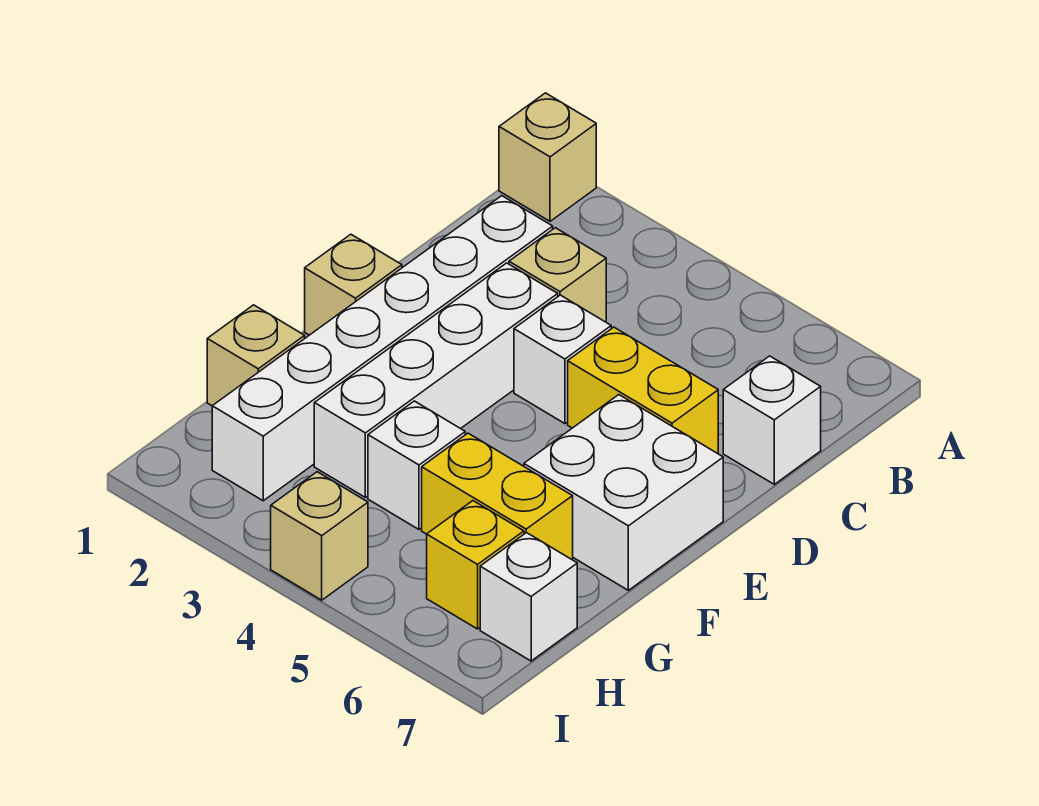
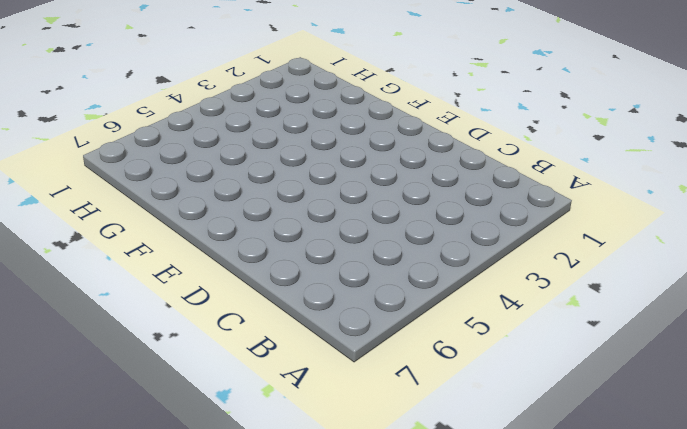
none -> tan brick A1 level 1
none -> white brick C2:H2 level 1
none -> tan brick C3 level 1

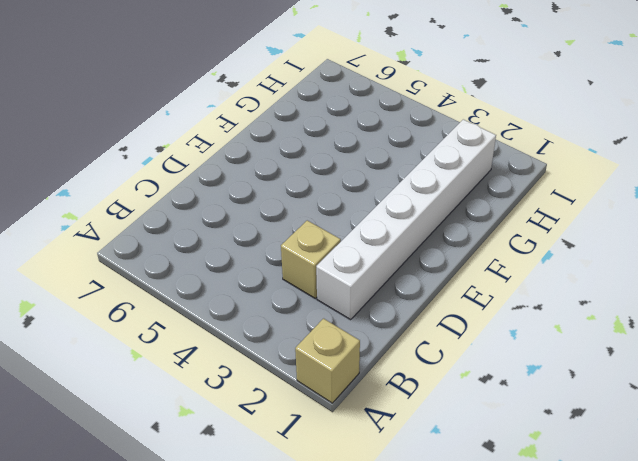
none -> white brick C7 level 1
none -> white brick D3:G3 level 1
none -> white brick D4 level 1

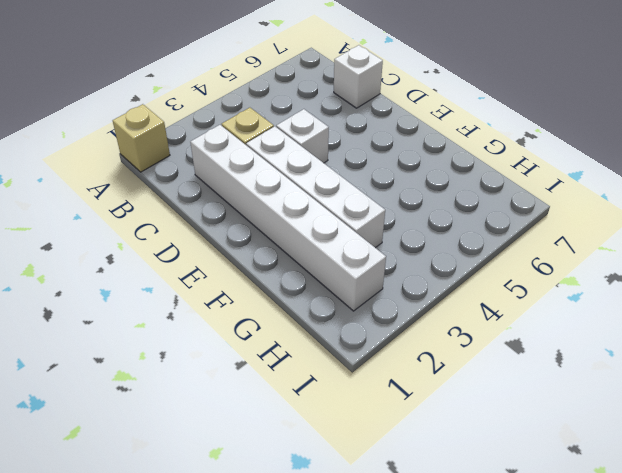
none -> yellow brick D5:D6 level 1
none -> tan brick E1 level 1
none -> white brick E6:F7 level 1

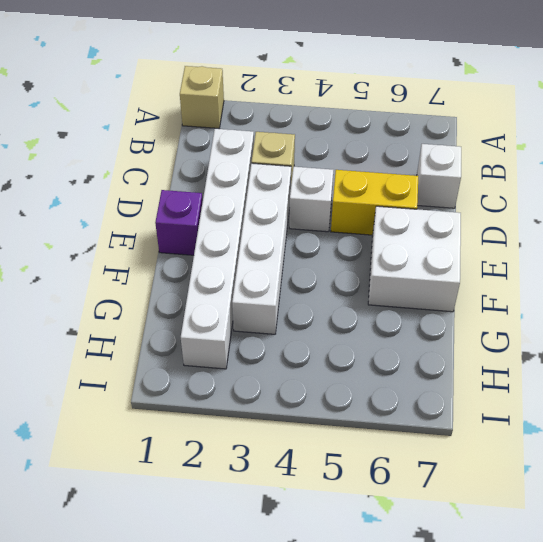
purple brick E1 level 1 -> tan brick E1 level 1
none -> tan brick G1 level 1
none -> white brick G4 level 1
none -> yellow brick G5:G6 level 1

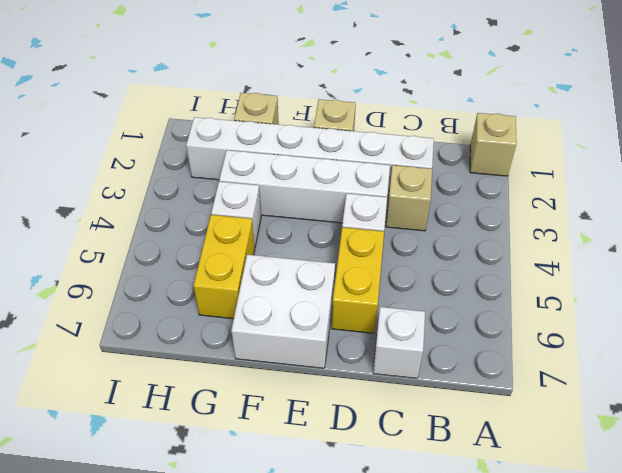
none -> yellow brick H6 level 1
none -> white brick H7 level 1
none -> tan brick I4 level 1

